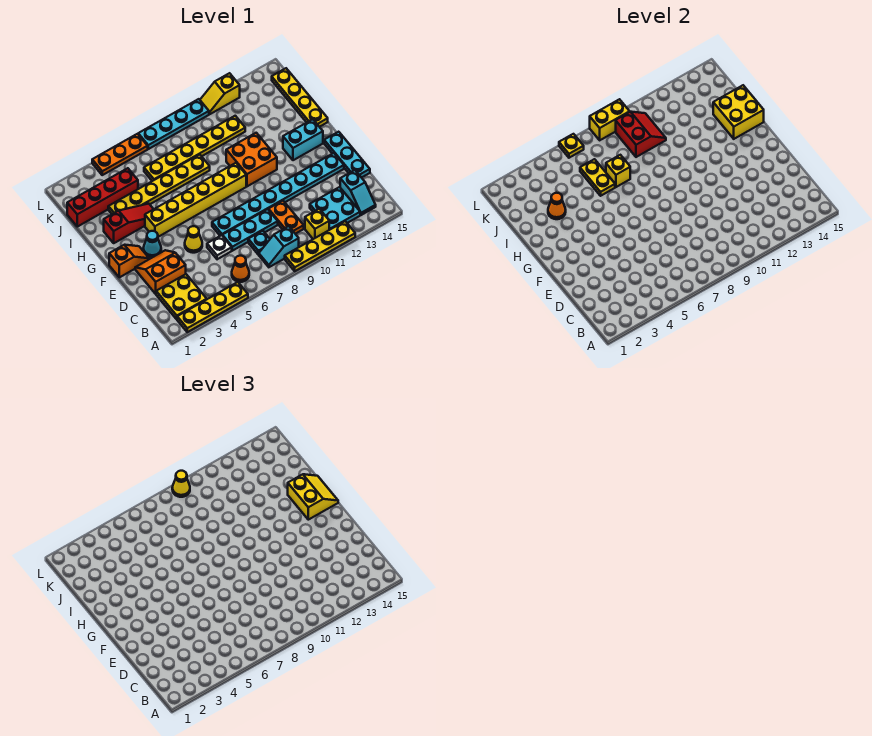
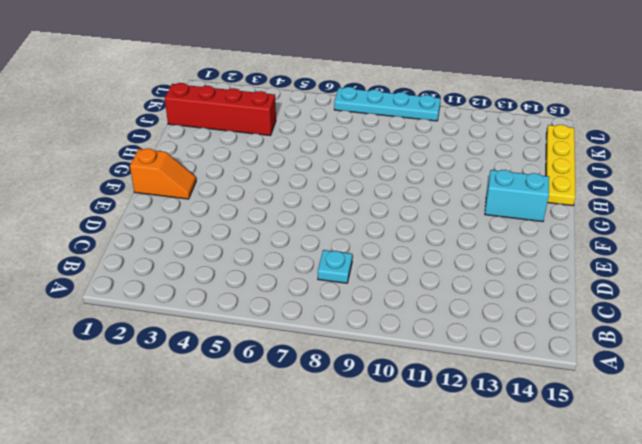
none -> yellow plate A2:A5 level 1
none -> yellow plate A9:A12 level 1
none -> yellow plate B2:C3 level 1
none -> orange cone B6 level 1

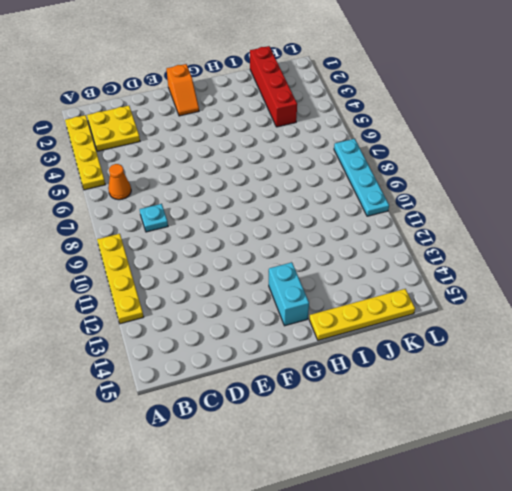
none -> cyan slope B8:B9 level 1 top 9
none -> yellow brick B11 level 1
none -> cyan plate B12:C13 level 1
none -> cyan slope B14:C14 level 1 top C

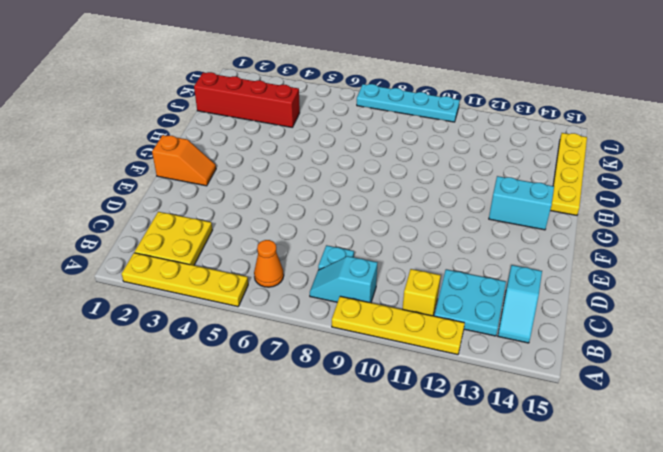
none -> orange plate C10:D10 level 1
none -> orange slope D2:E3 level 1 top D
none -> white plate D6 level 1
none -> cyan plate D7:D9 level 1

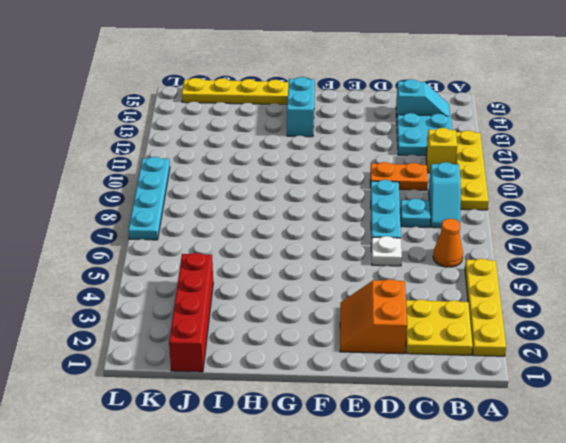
none -> cyan plate D15:F15 level 1
none -> yellow cone E5 level 1
none -> cyan plate E7:E14 level 1
none -> orange slope F1:F2 level 1 top 1

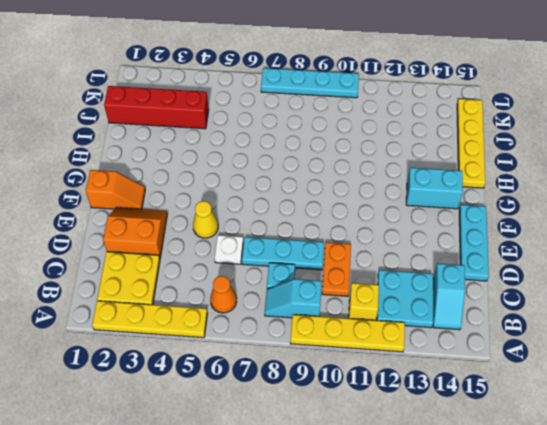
none -> cyan plate E7:E14 level 1
none -> cyan cone F3 level 1
none -> yellow brick G4:G9 level 1
none -> orange brick G10:H11 level 1

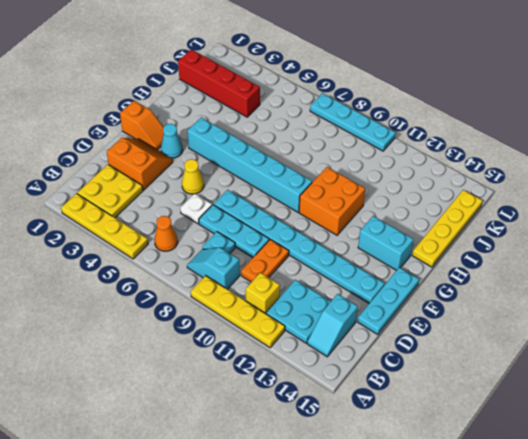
cyan brick G4:G9 level 1 -> yellow brick G4:G9 level 1
none -> red slope H2:H4 level 1 top 2
none -> yellow plate I3:I8 level 1
none -> yellow plate J6:J11 level 1
none -> orange plate L4:L6 level 1

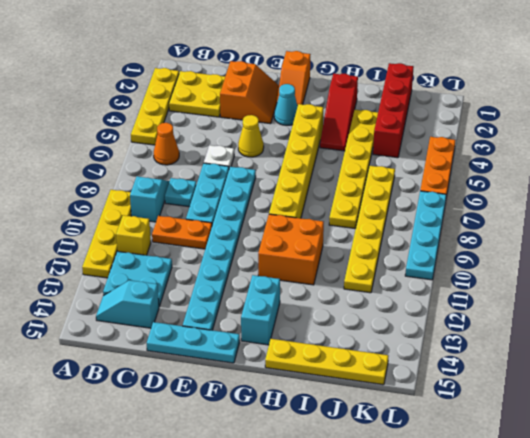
none -> yellow slope L11:L12 level 1 top 12
none -> yellow brick H14:I15 level 2
none -> orange cone I3 level 2
none -> yellow plate I6:J6 level 2

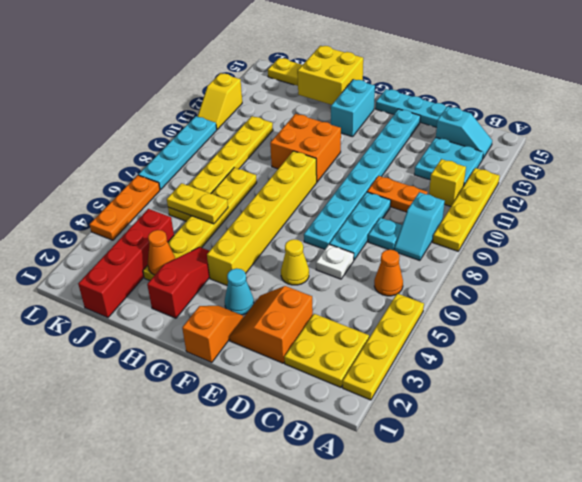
none -> yellow brick I7 level 2
none -> red slope J9:K10 level 2 top 9
none -> yellow plate L6 level 2
none -> yellow brick L8:L9 level 2

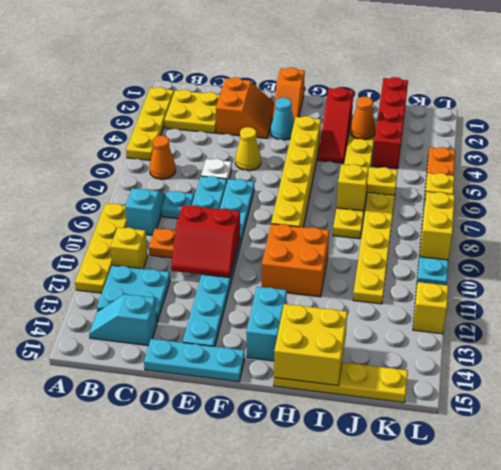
red slope D10:E11 level 2 top 10 -> red slope J9:K10 level 2 top 9
none -> yellow slope G14:H15 level 3 top 14
none -> yellow cone L9 level 3

